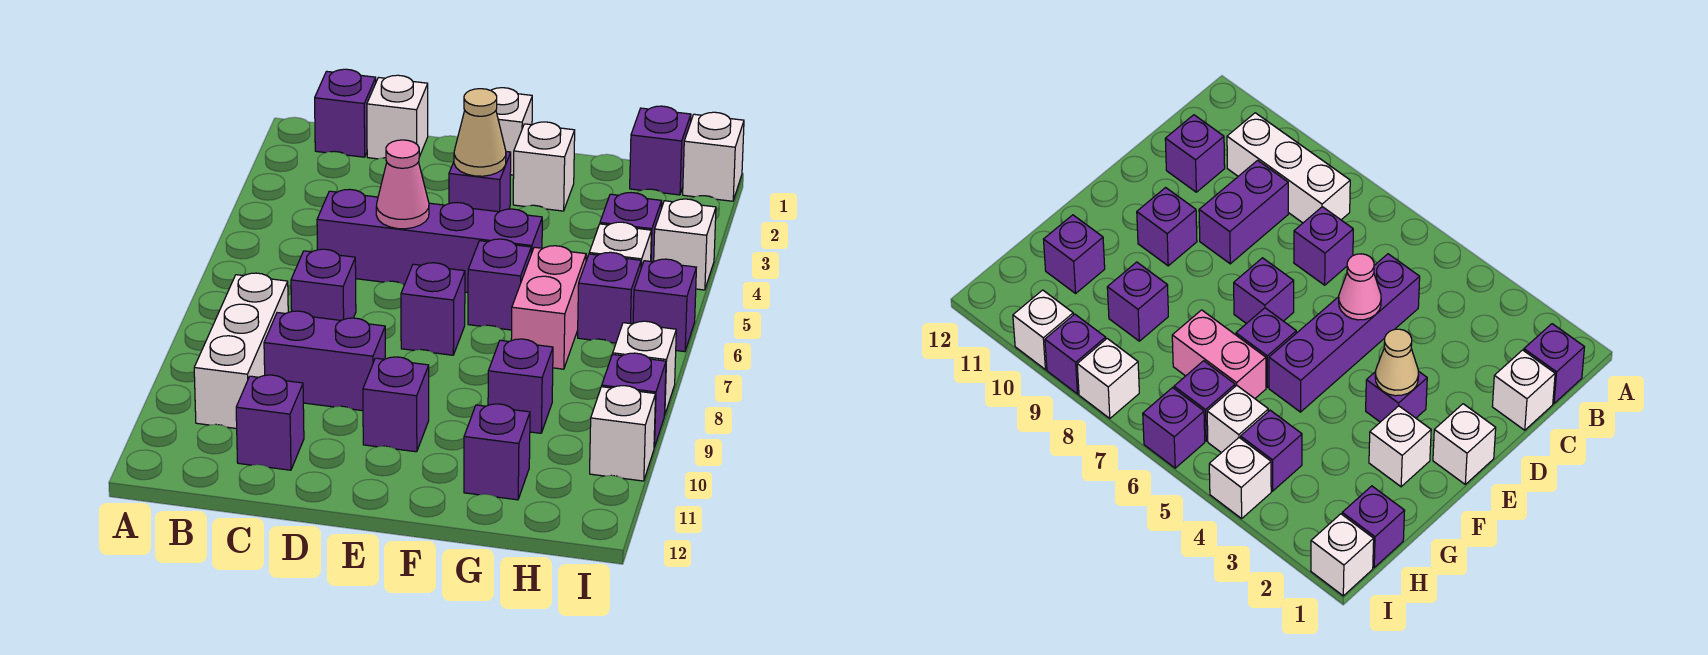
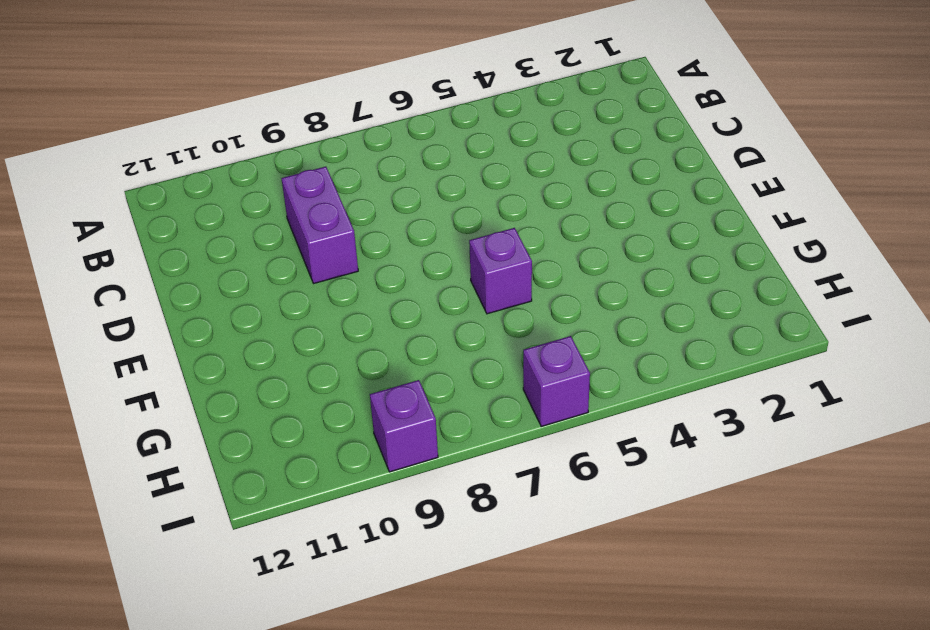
none -> purple brick B1 level 1
none -> white brick B8:B10 level 1
none -> white brick C1 level 1

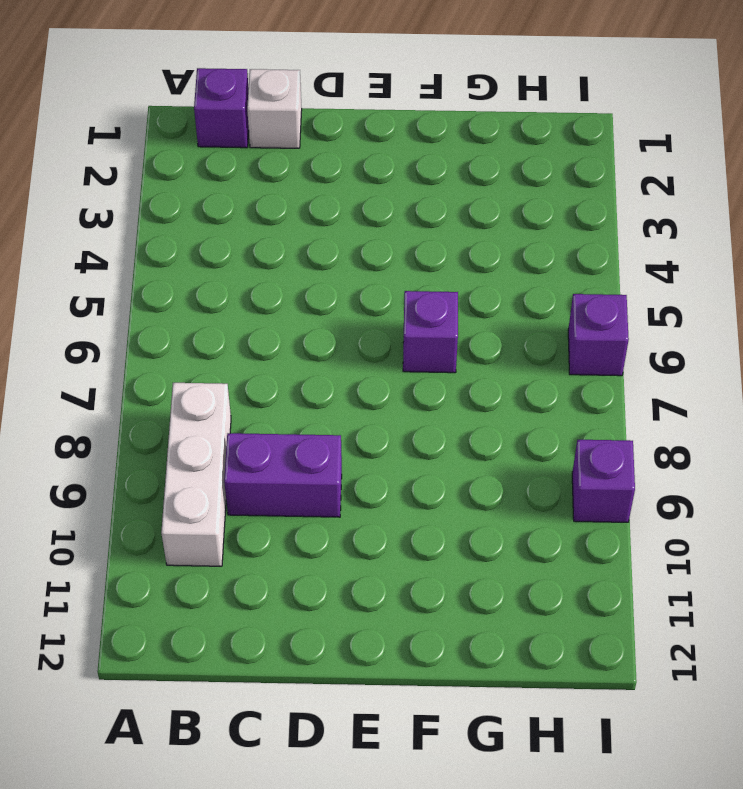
none -> purple brick C5:F5 level 1
none -> purple brick C7 level 1
none -> purple brick C11 level 1

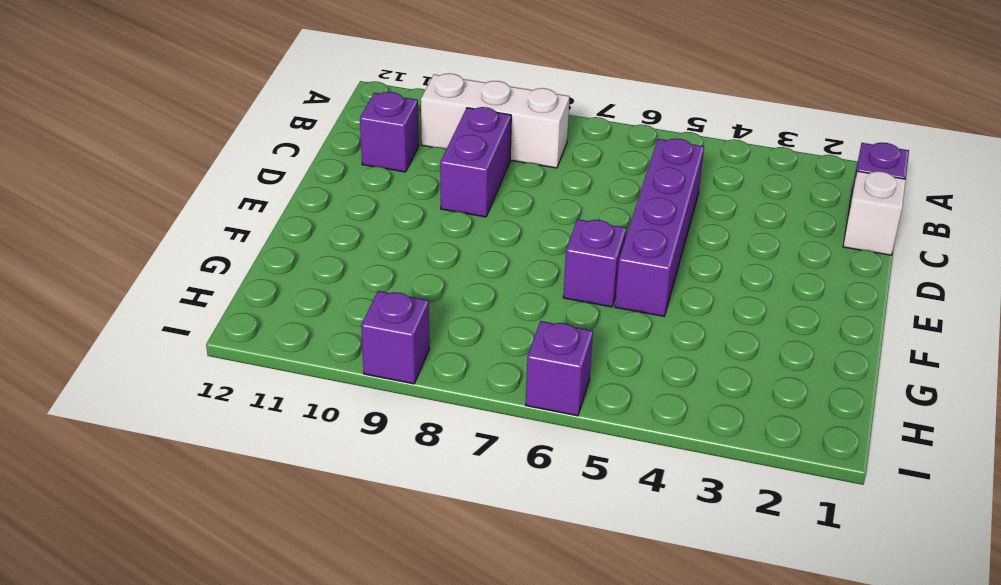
none -> purple brick C7 level 1
none -> white brick E1 level 1
none -> purple brick E3 level 1

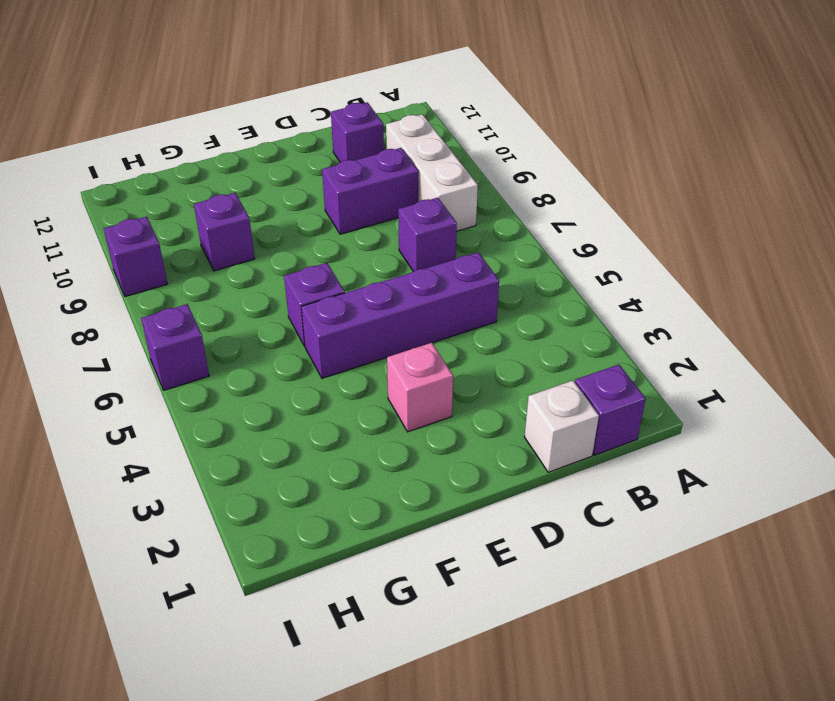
pink brick E3 level 1 -> purple brick E3 level 1
none -> white brick E1 level 1
none -> purple brick E7 level 1
none -> purple brick E10 level 1

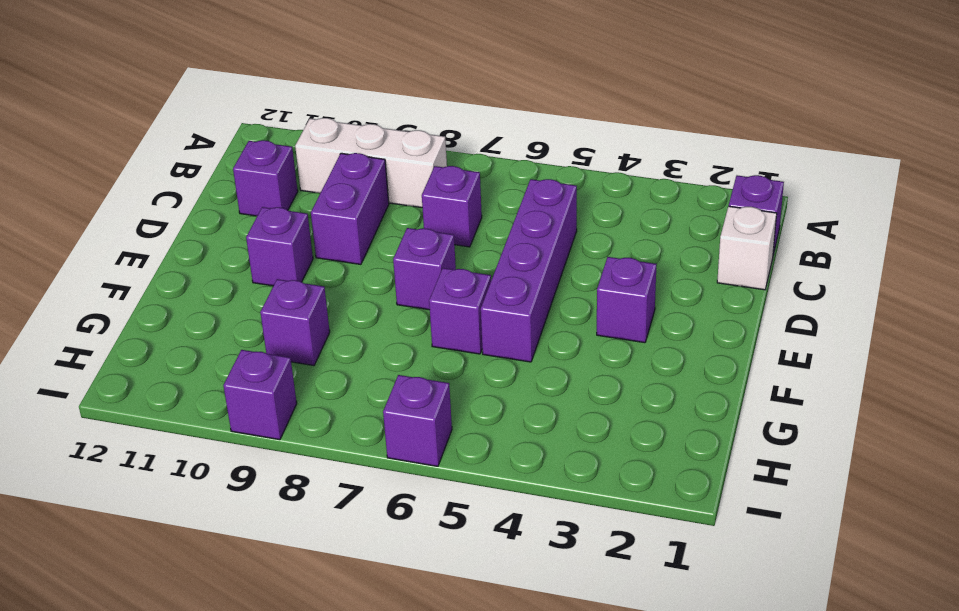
none -> white brick E1 level 1
none -> white brick F2 level 1
none -> pink brick G6:G7 level 1

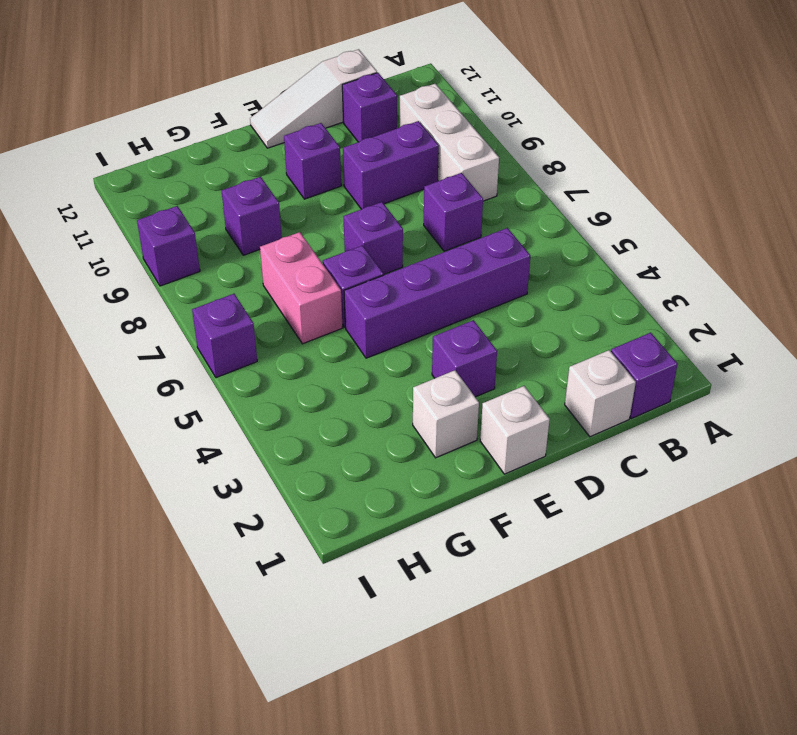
white slope C12:E12 level 1 top C -> none
none -> purple brick G11 level 1
none -> purple brick H1 level 1
none -> purple brick H4 level 1

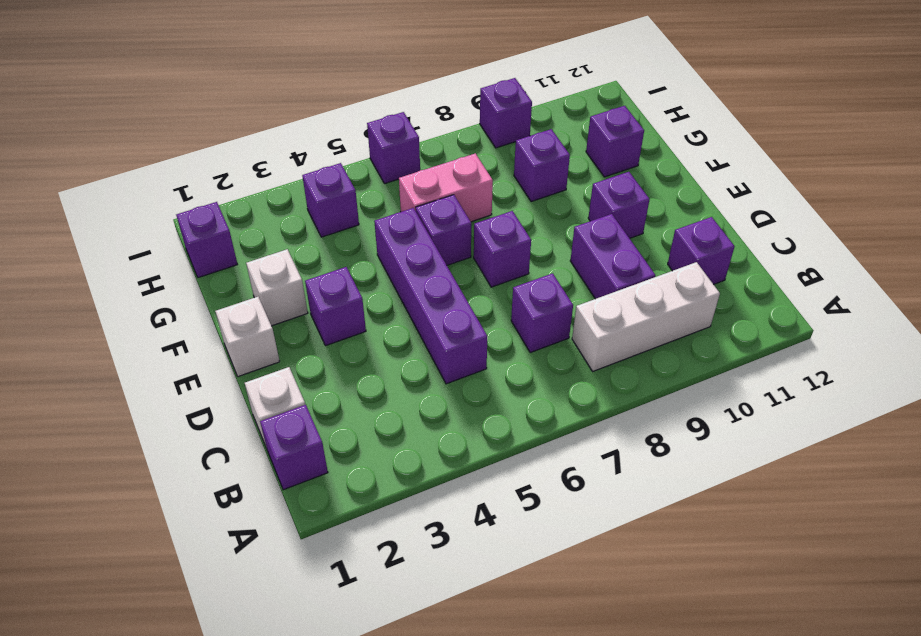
none -> white brick H5 level 1
none -> purple brick H6 level 1
none -> white brick I1 level 1

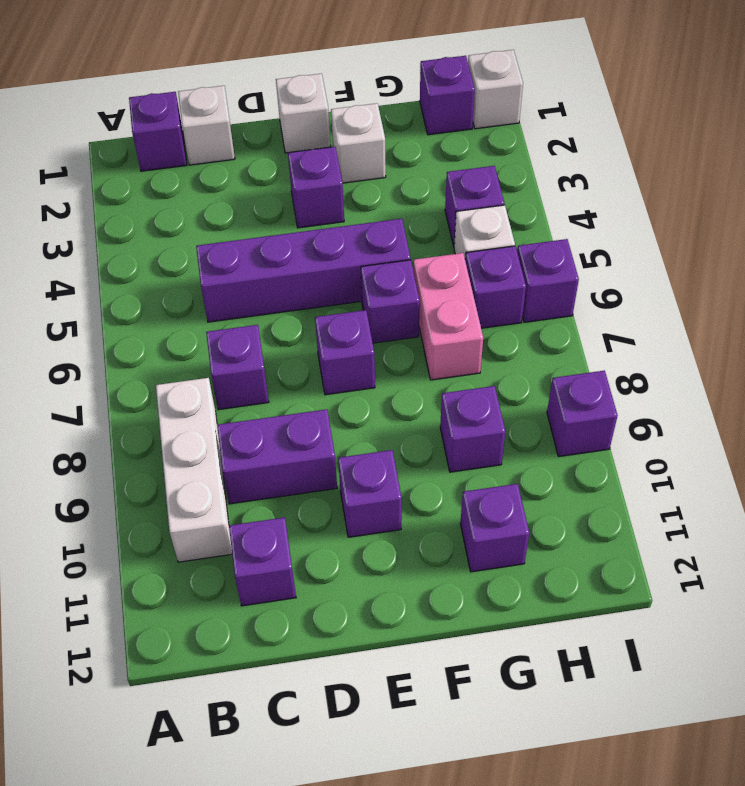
none -> white brick I4 level 1
none -> white brick I8 level 1
none -> white brick I10 level 1

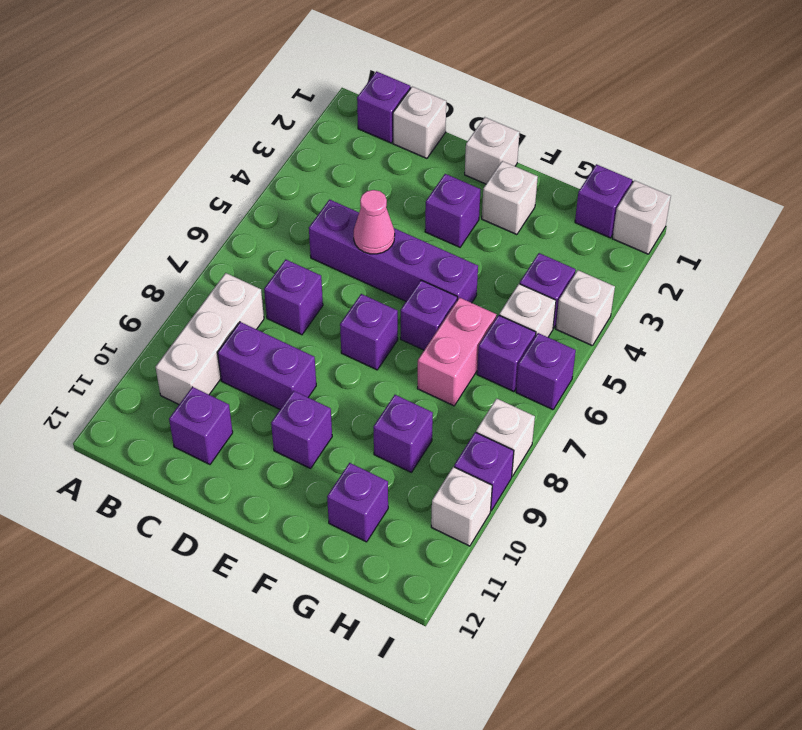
none -> tan cone E3 level 2

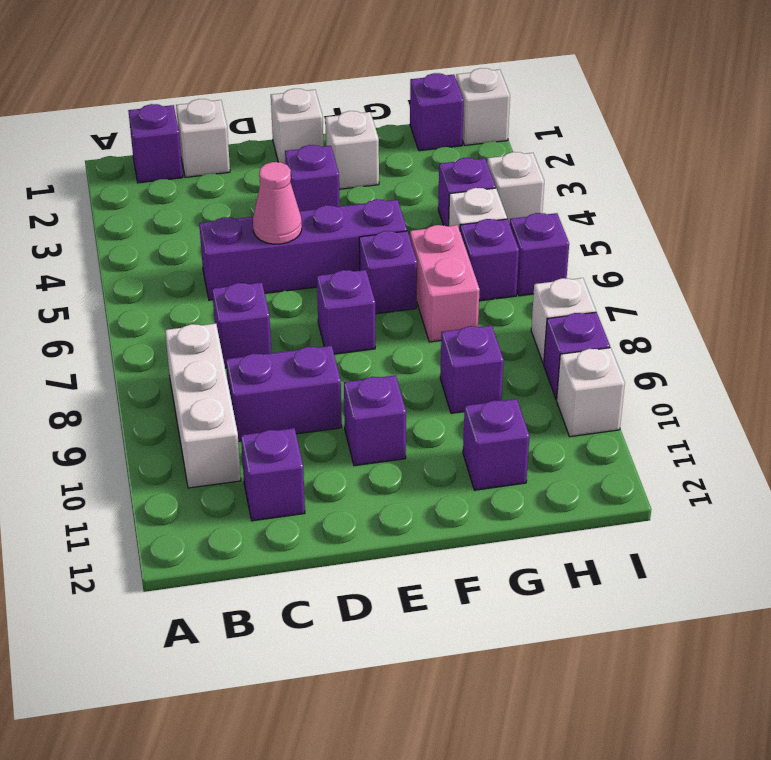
none -> tan cone E3 level 2

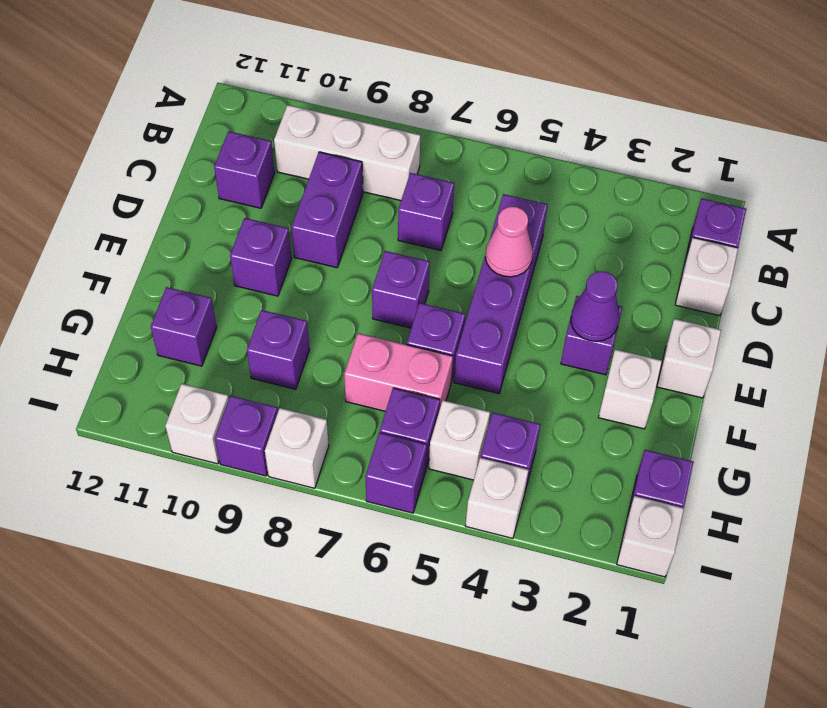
purple cone E3 level 2 -> tan cone E3 level 2

